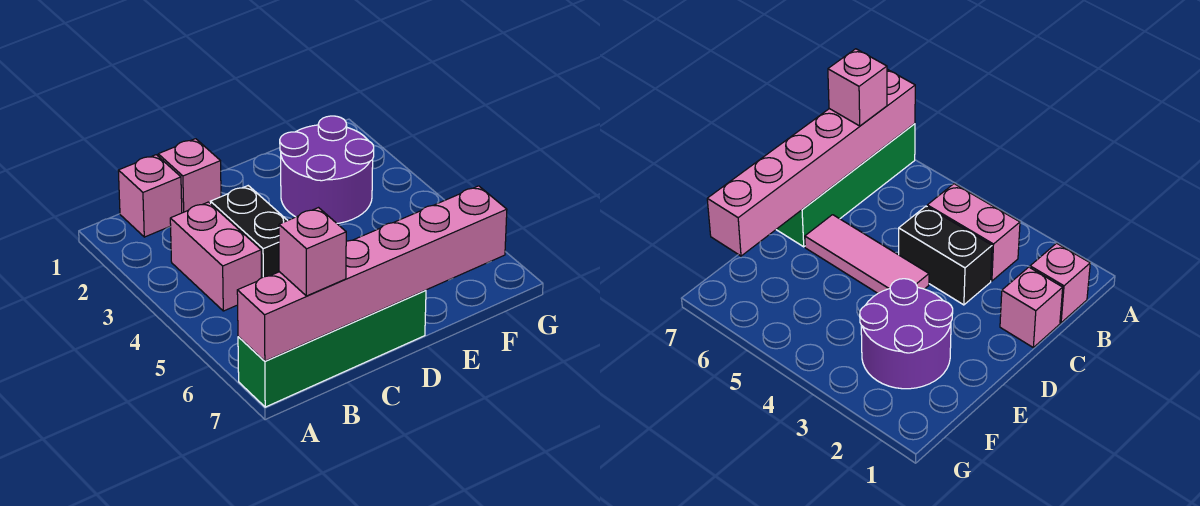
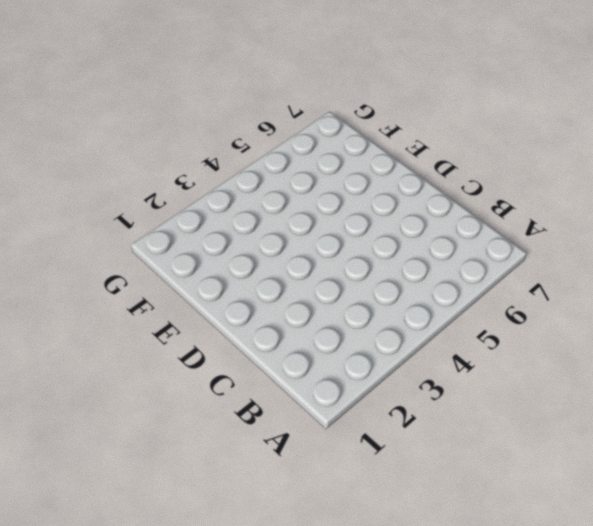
none -> green brick A7:D7 level 1
none -> pink brick B1 level 1

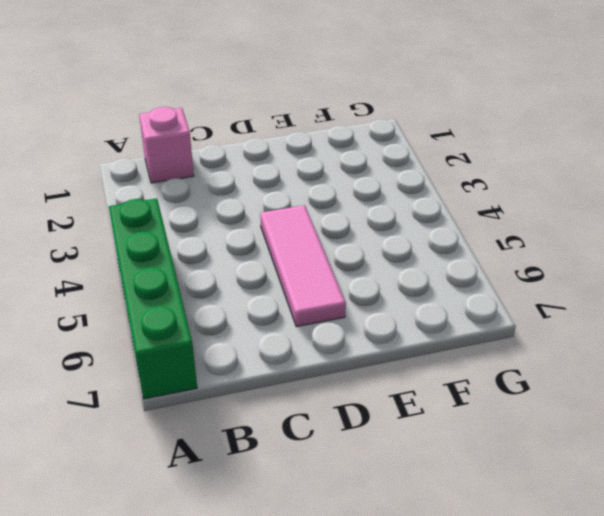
green brick A4:A7 level 1 -> green brick A7:D7 level 1
none -> pink brick B3:B4 level 1
none -> pink brick C1 level 1

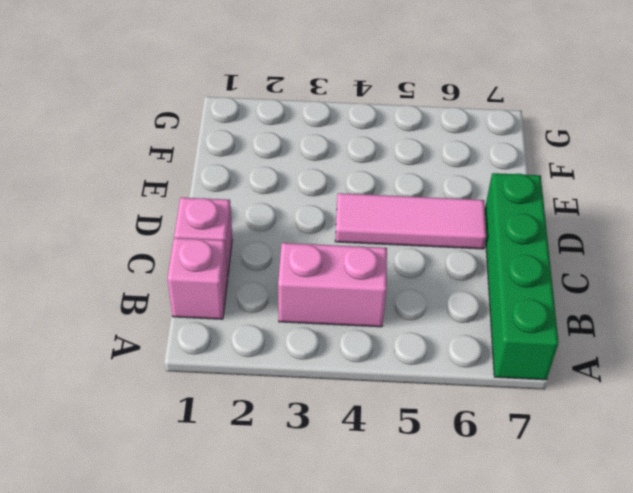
none -> black brick C3:C4 level 1
none -> purple round brick E2:F3 level 1

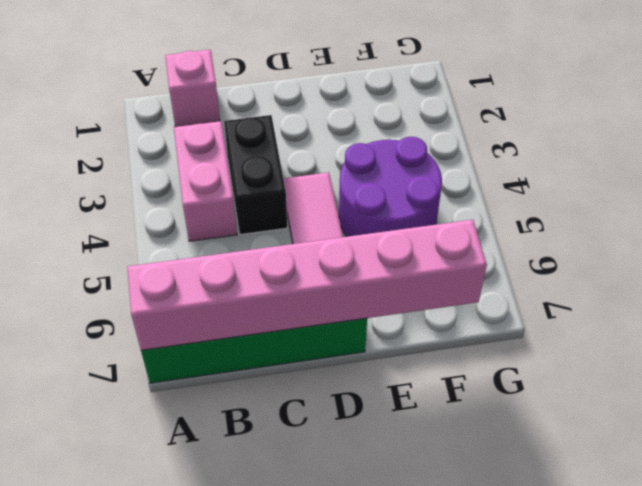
purple round brick E4:F5 level 1 -> purple round brick E2:F3 level 1
none -> pink brick C1 level 1
none -> pink brick B7 level 3

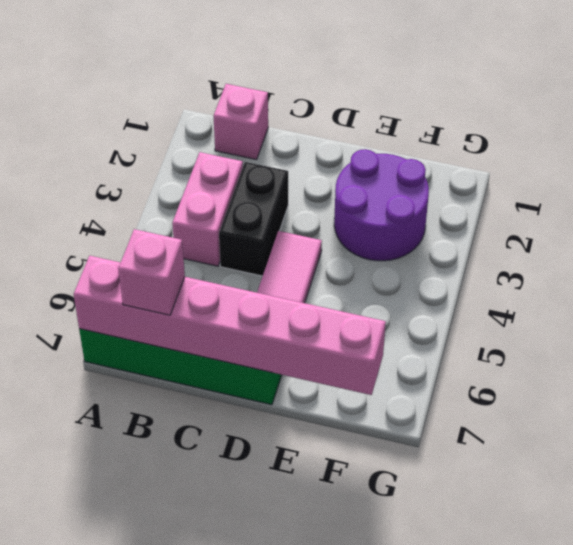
none -> pink brick C1 level 1

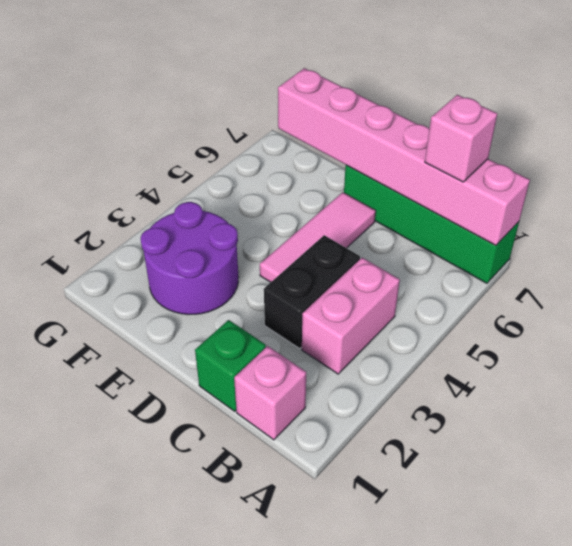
green brick C1 level 1 -> pink brick C1 level 1

